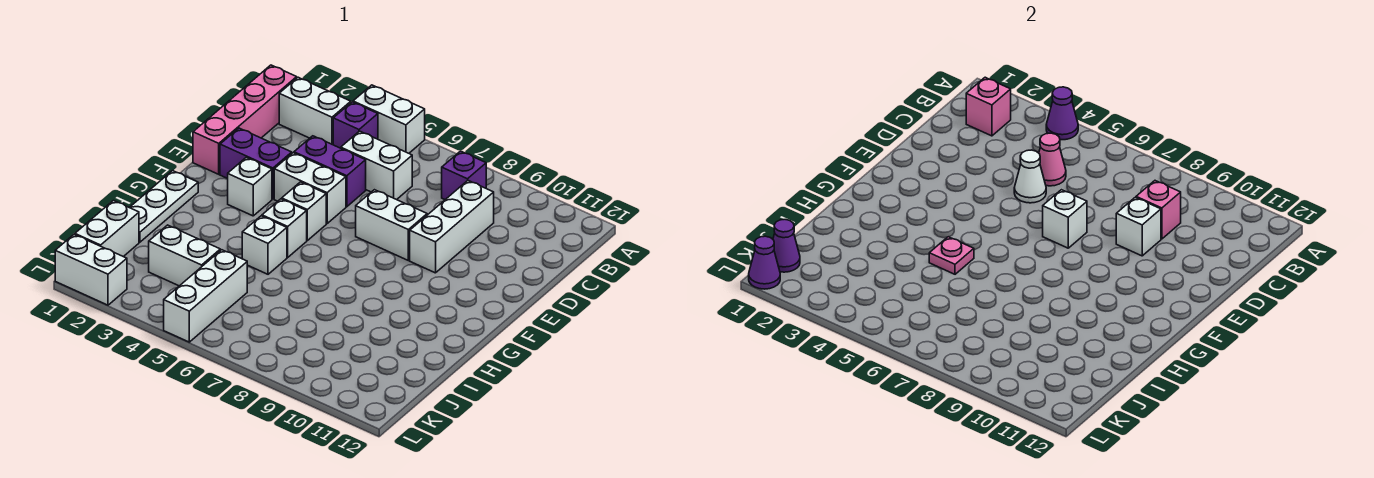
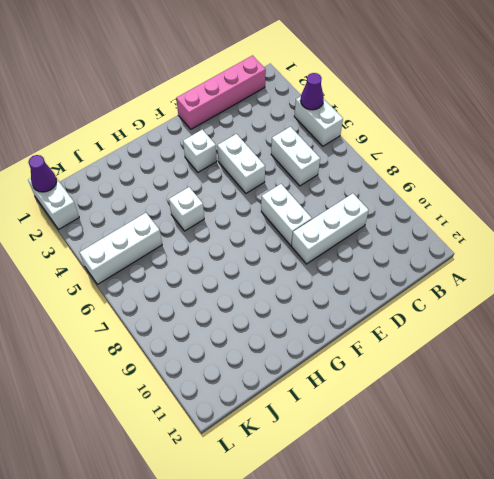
none -> white brick B2:B3 level 1
none -> purple brick B4 level 1
none -> purple brick B8 level 1
none -> purple brick D4:D5 level 1

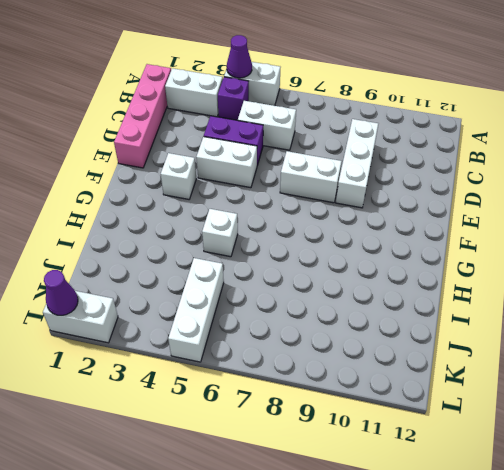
none -> purple brick B8 level 1
none -> purple brick E2:E3 level 1
none -> white brick F5 level 1
none -> white plate G1:I1 level 1

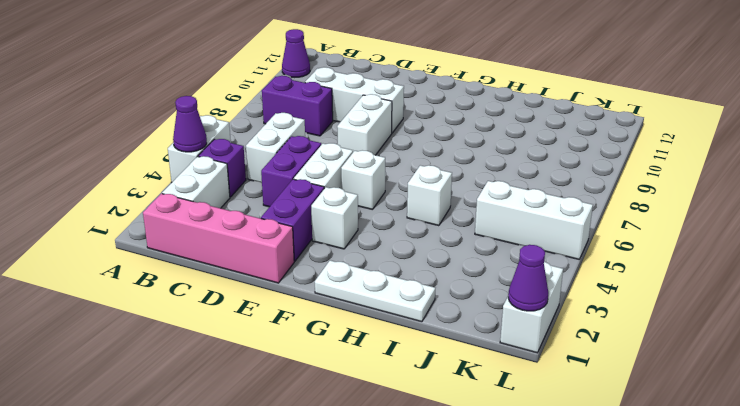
purple cone A11 level 1 -> purple cone K1 level 2
purple brick B8:C8 level 1 -> purple brick B8 level 1
none -> white brick G5 level 1
none -> white brick J1:K1 level 1
none -> white brick J3:J4 level 1
none -> pink brick B2 level 2

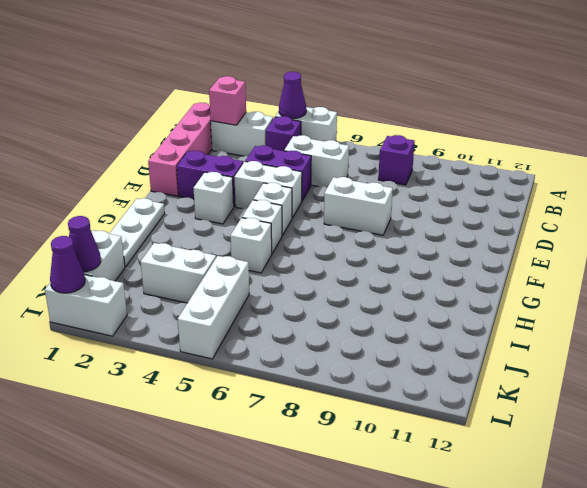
none -> white brick C9:E9 level 1
none -> pink cone C5 level 2
none -> pink brick C9 level 2
none -> white cone D5 level 2

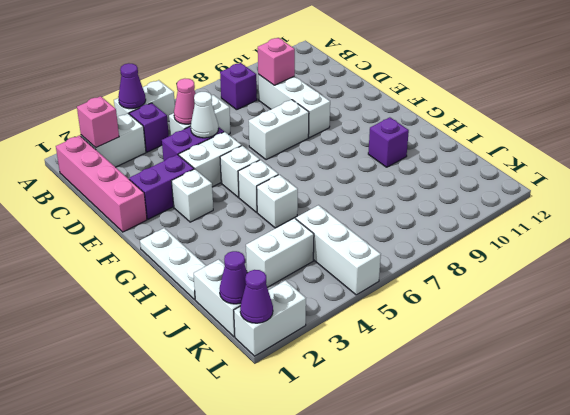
purple brick H10 level 1 -> none
none -> white brick D9 level 2
none -> white brick E7 level 2
none -> pink plate H5 level 2

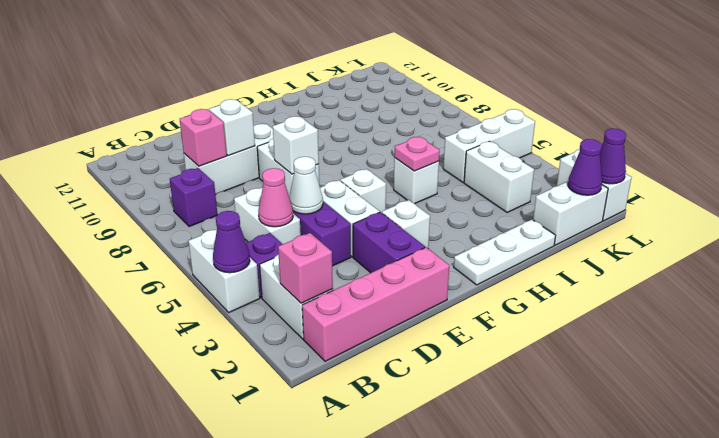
none -> white brick G5 level 1

